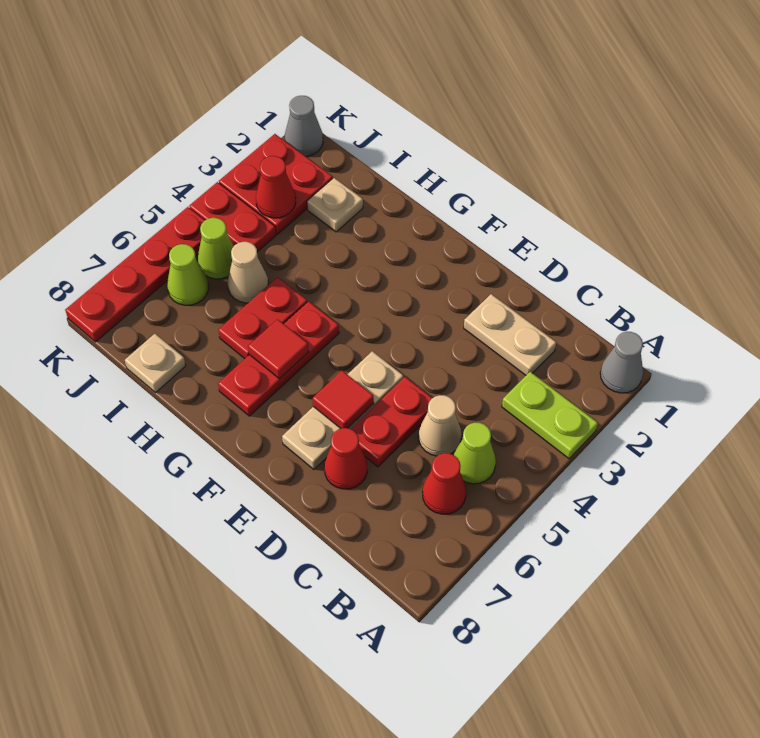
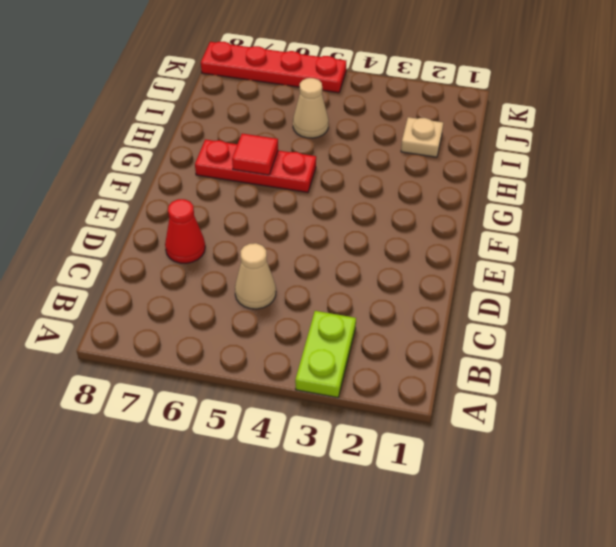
none -> grey cone A1 level 1
none -> lime cone B5 level 1
none -> red cone B6 level 1

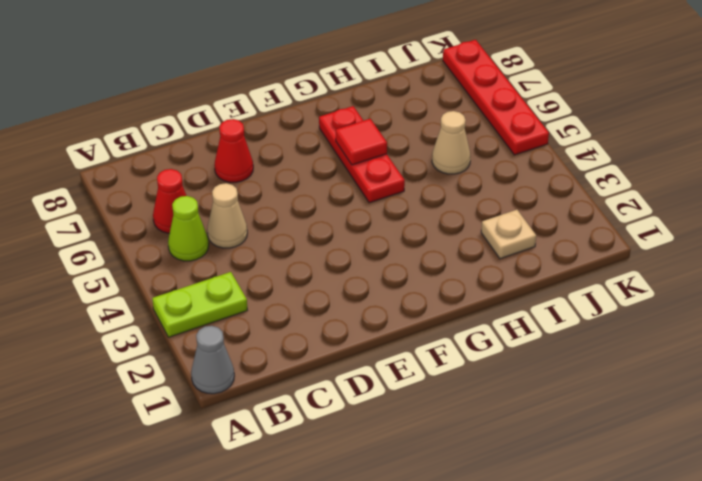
none -> tan plate C2:D2 level 1
none -> red plate D5:D6 level 1
none -> tan plate E5:E7 level 1

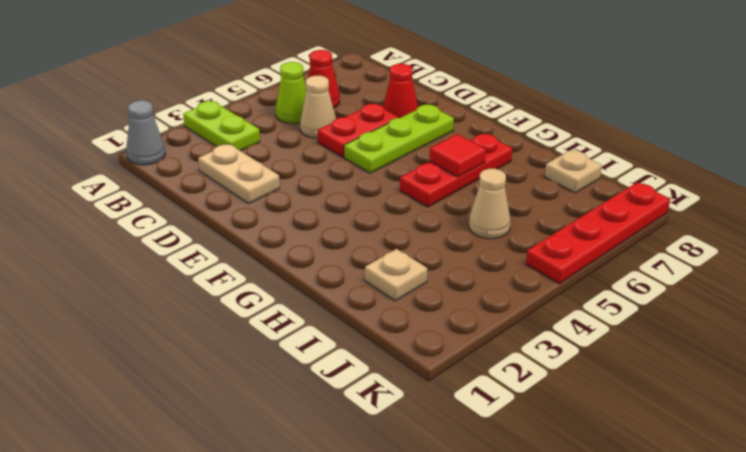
lime plate E5:E7 level 1 -> tan plate E5:E7 level 1
none -> red plate H5:H6 level 1
none -> red plate J2:K3 level 1
none -> red plate J4:K4 level 1

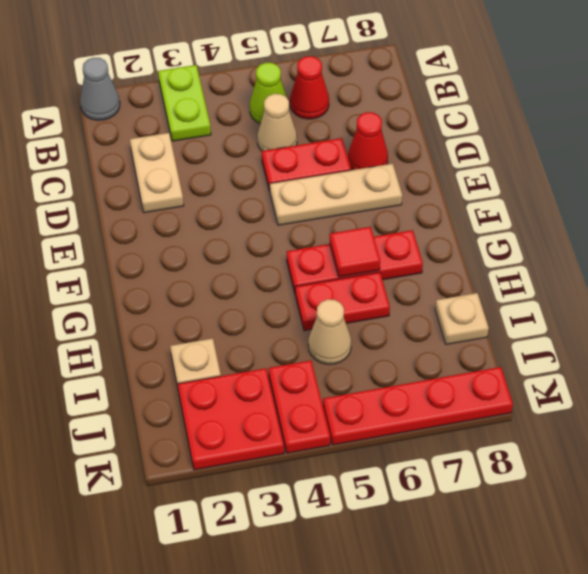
none -> lime cone J5 level 1
none -> lime cone J6 level 1
none -> grey cone K1 level 1

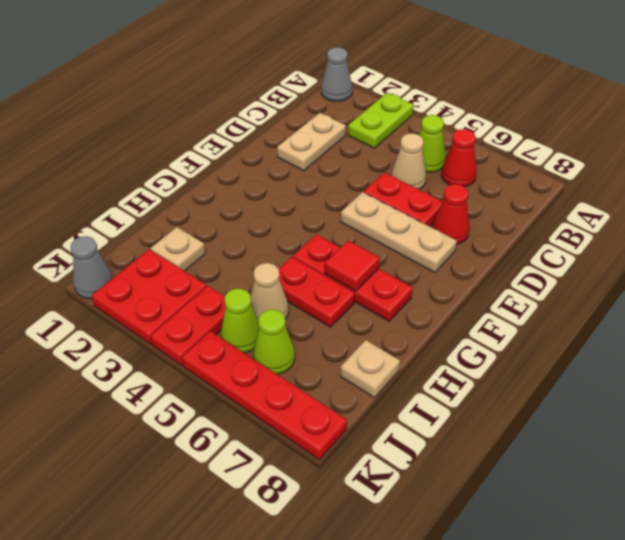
none -> red tile E6 level 2
none -> red cone J3 level 2

